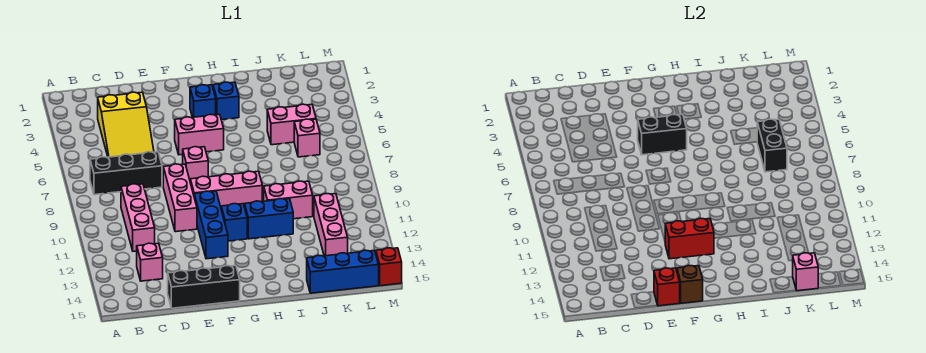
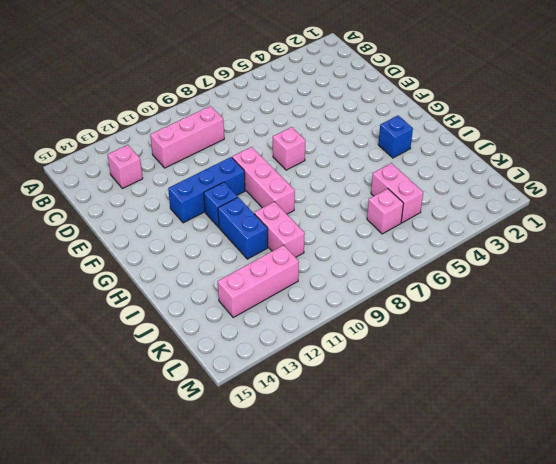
none -> black brick B7:D7 level 1
none -> yellow slope C3:D5 level 1 top 3
none -> black brick D15:F15 level 1

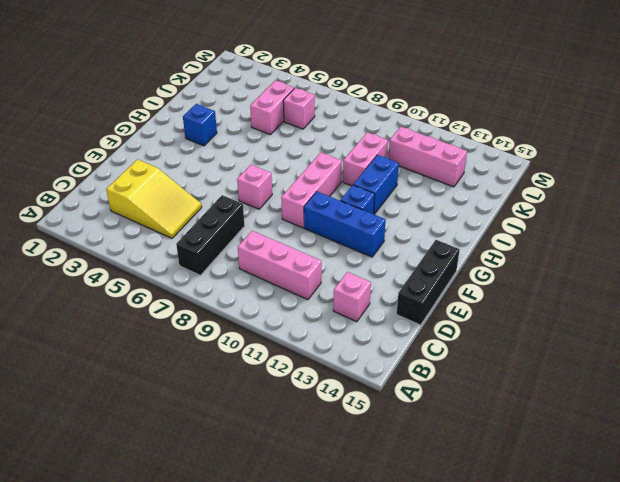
none -> pink brick E8:E10 level 1
none -> pink brick F5:G5 level 1
none -> blue brick G3 level 1

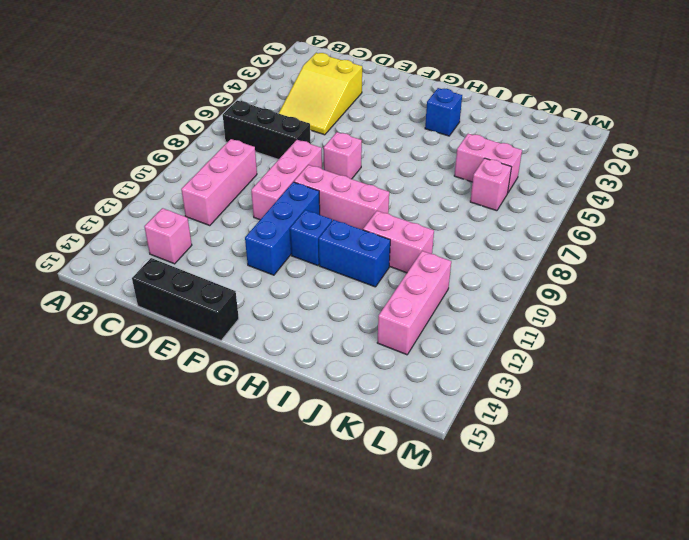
none -> pink brick F5:G5 level 1
none -> blue brick G3 level 1
none -> blue brick J15:L15 level 1

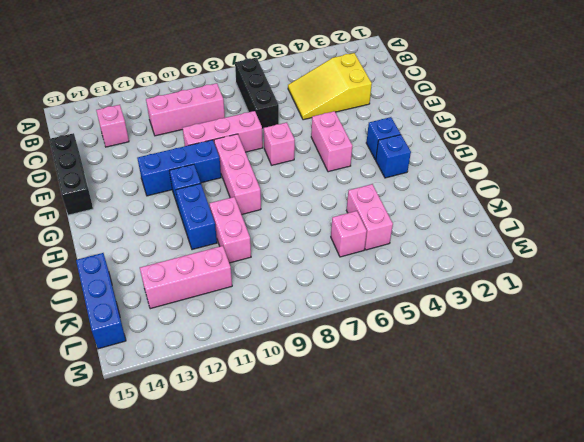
none -> red brick M15 level 1
none -> red brick E15 level 2
none -> black brick F5:G5 level 2

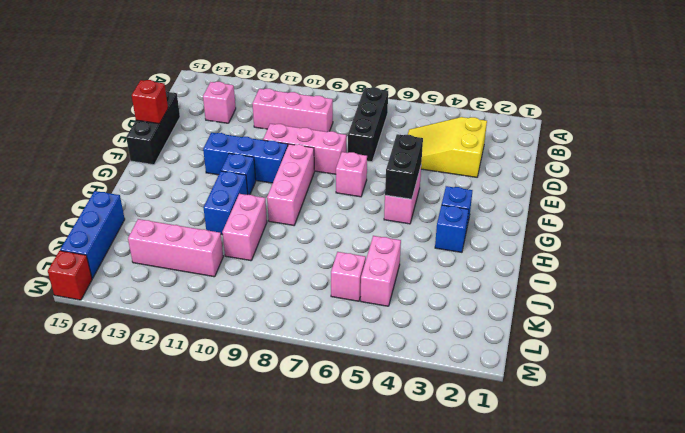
none -> red brick F12:G12 level 2
none -> brown brick F15 level 2
none -> black brick K6:K7 level 2

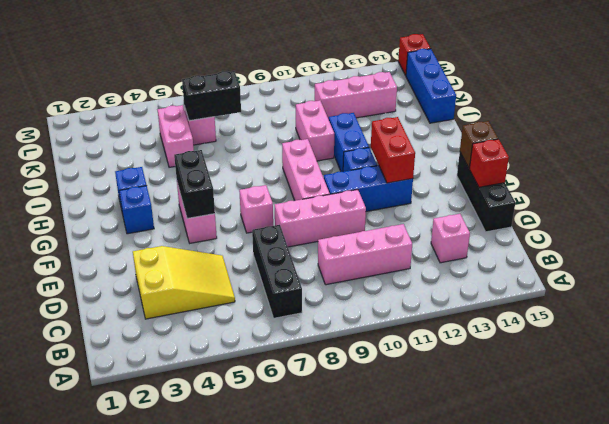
none -> pink brick K15 level 2

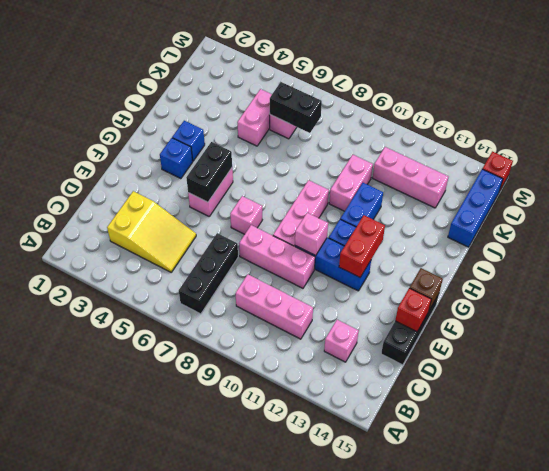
pink brick F10 level 2 -> pink brick K15 level 2

